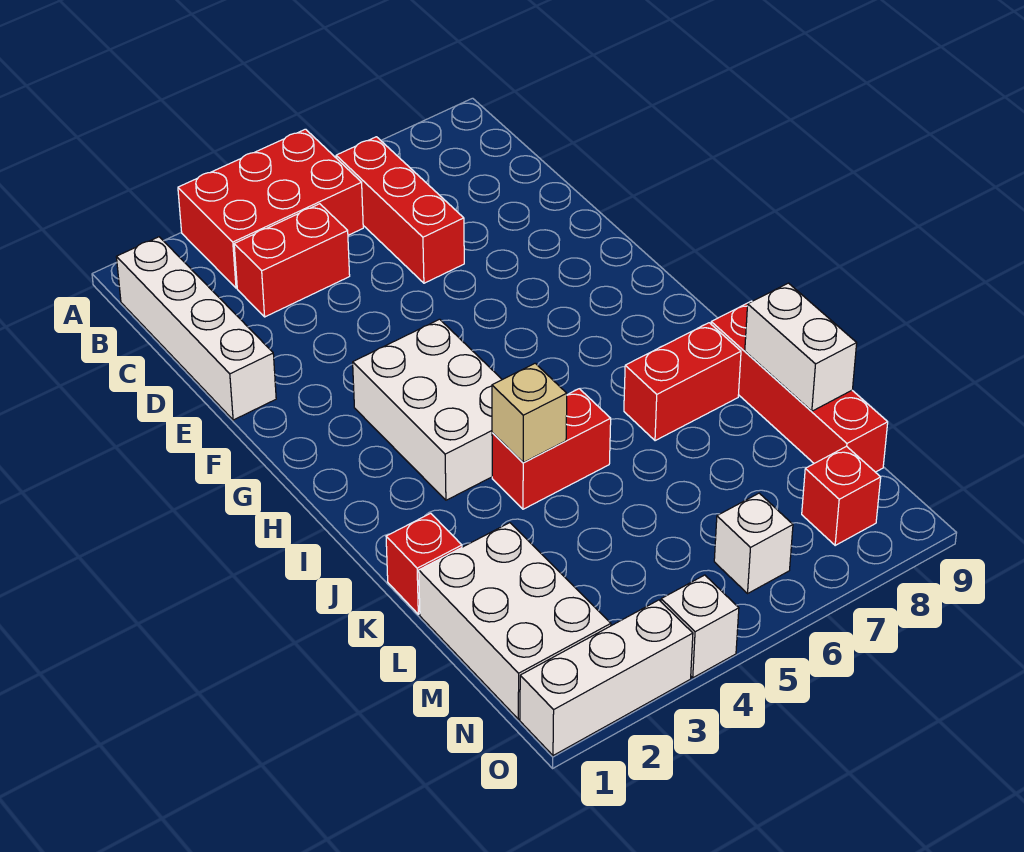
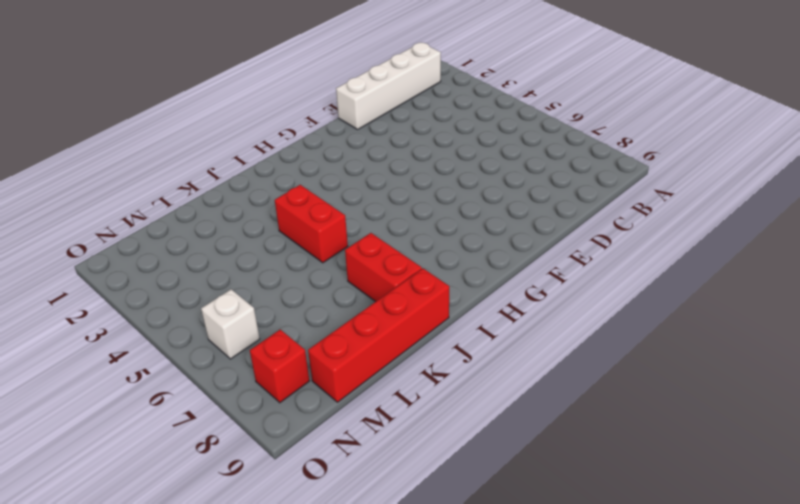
none -> red brick A3:B5 level 1
none -> red brick B6:D6 level 1
none -> red brick C3:C4 level 1

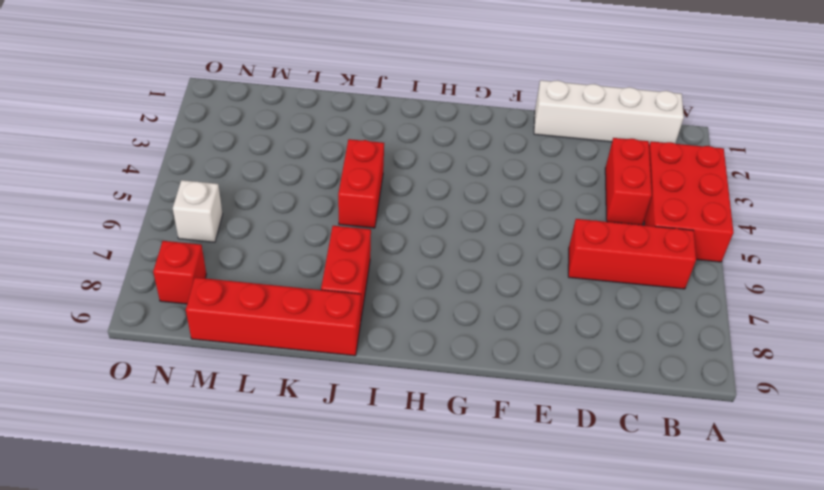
none -> white brick G3:I4 level 1
none -> red brick K1 level 1
none -> white brick L1:N2 level 1

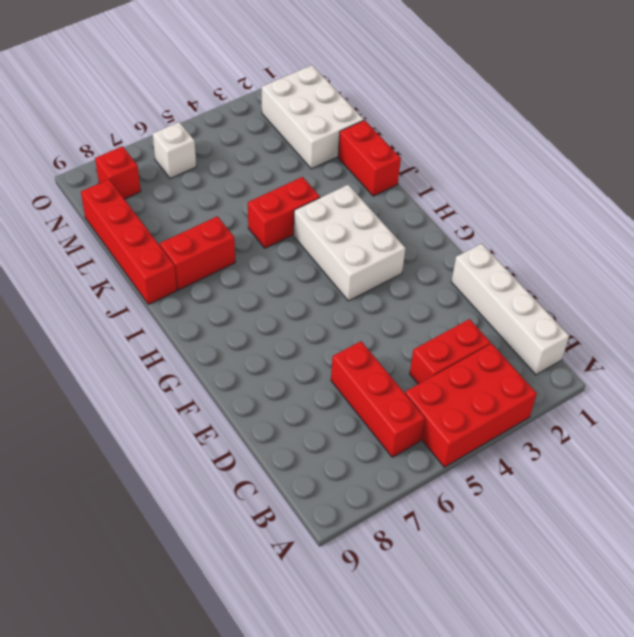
red brick J1:K1 level 1 -> red brick K1 level 1
none -> white brick O1:O3 level 1
none -> white brick O4 level 1
none -> tan brick J4 level 2

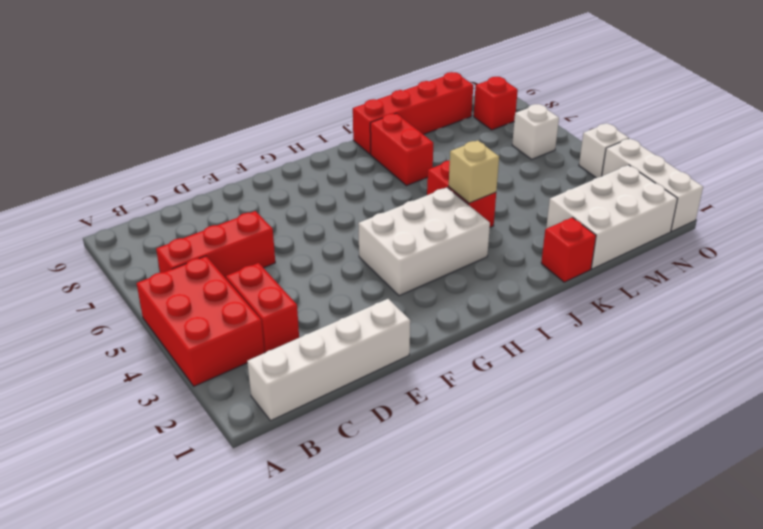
none -> white brick K9:L9 level 2

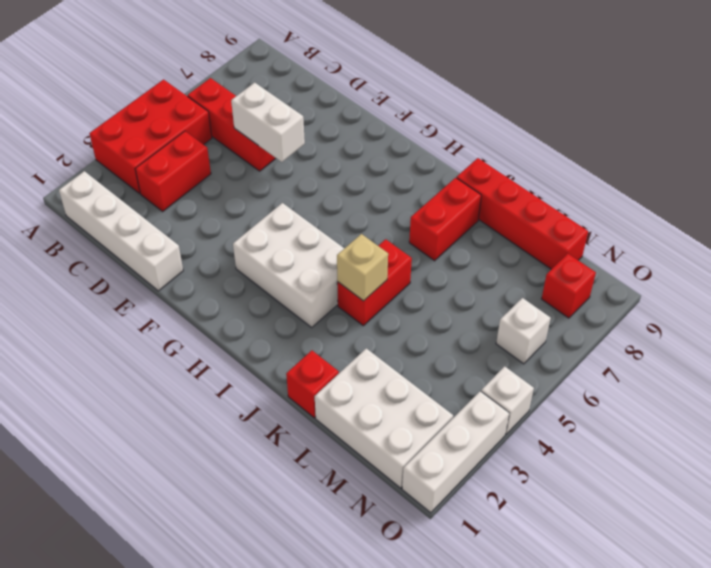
white brick D6:E6 level 2 -> white brick K9:L9 level 2

